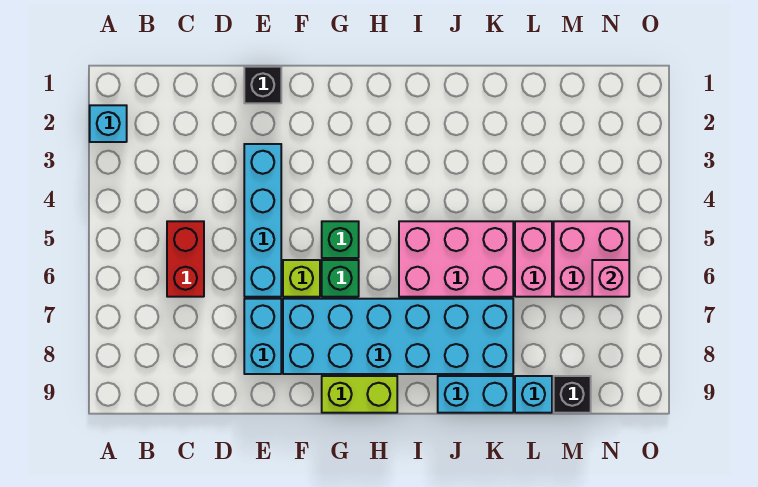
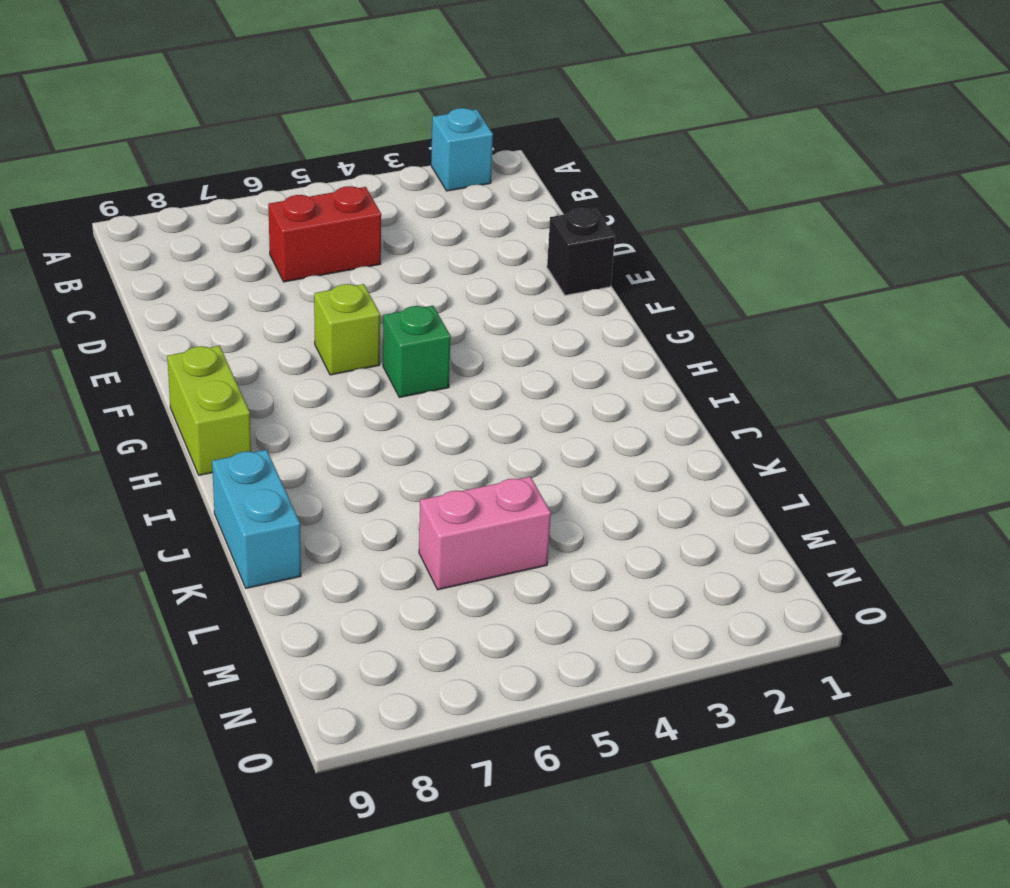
none -> cyan brick E3:E6 level 1
none -> cyan brick E7:E8 level 1
none -> cyan brick F7:K8 level 1

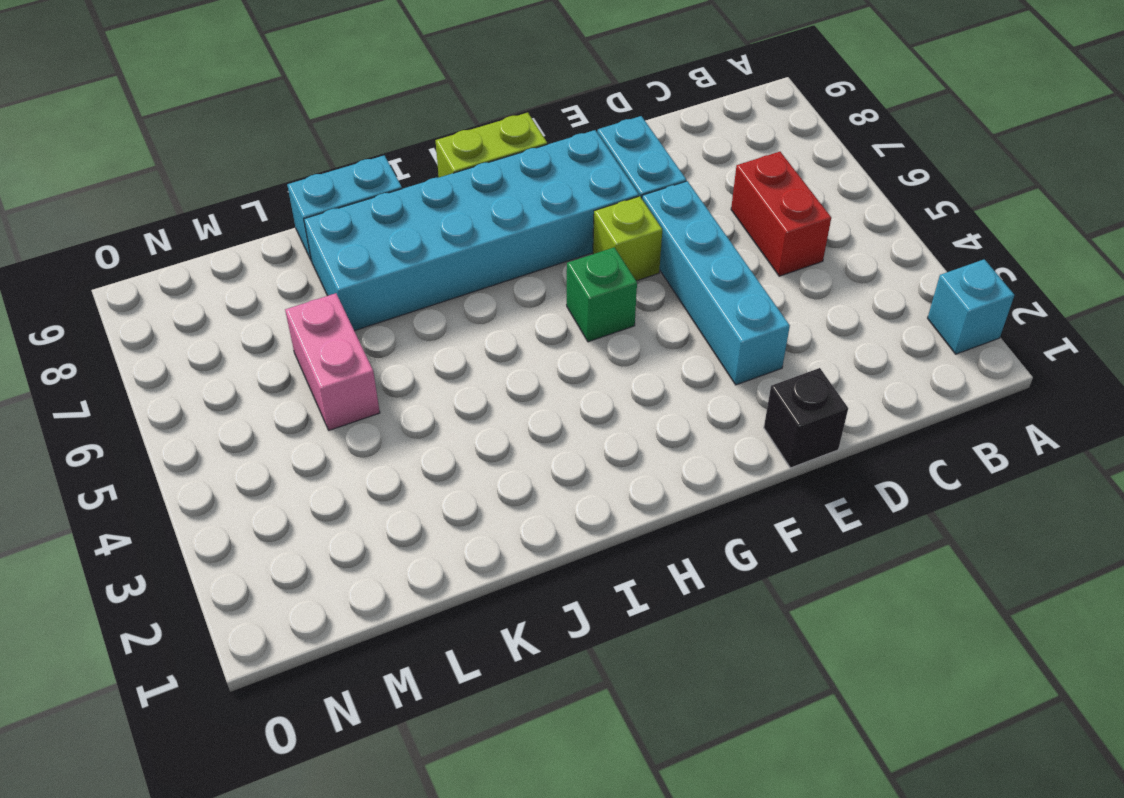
none -> green brick G6 level 1
none -> pink brick I5:K6 level 1
none -> cyan brick L9 level 1

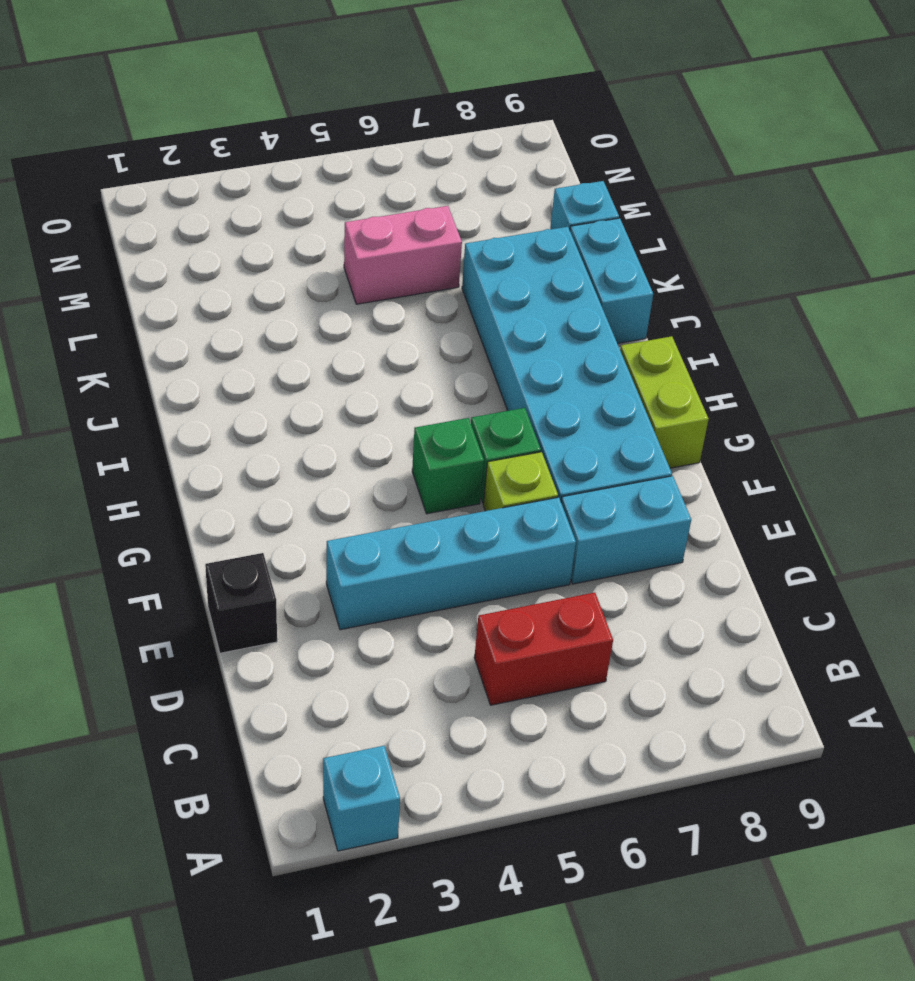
none -> pink brick I5:K6 level 1
none -> pink brick M5:N6 level 1
none -> black brick M9 level 1

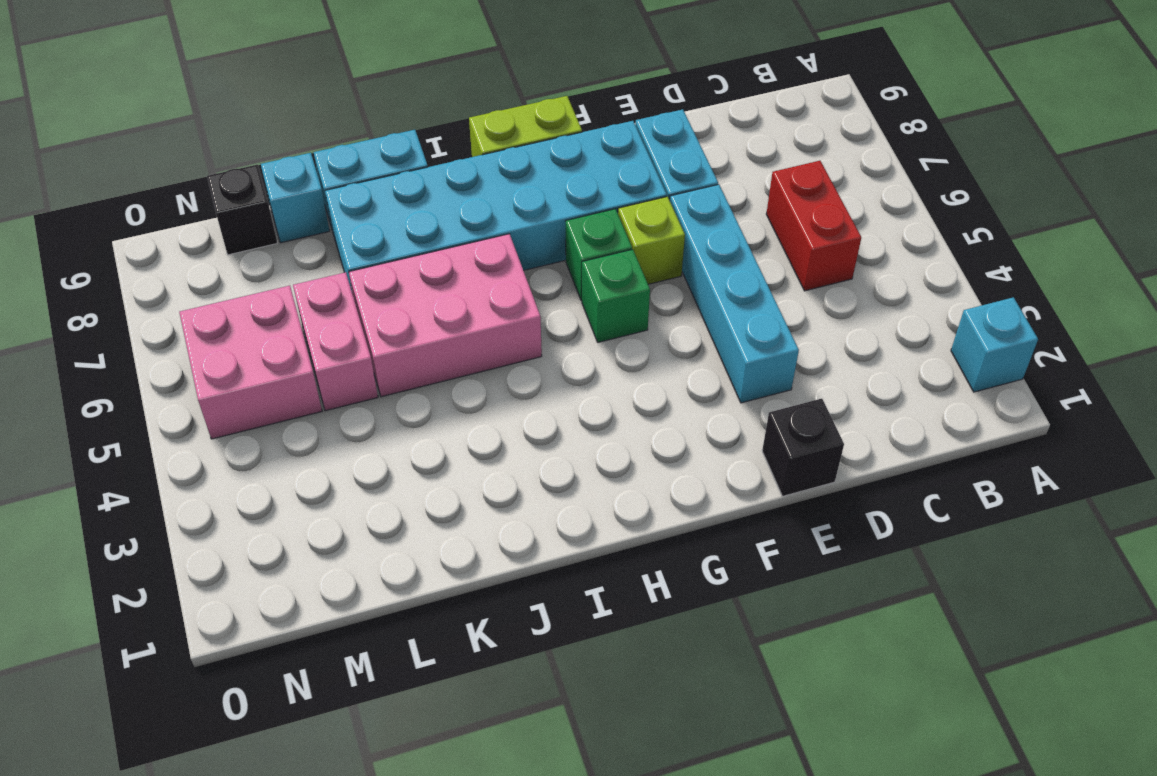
none -> pink brick N6 level 2

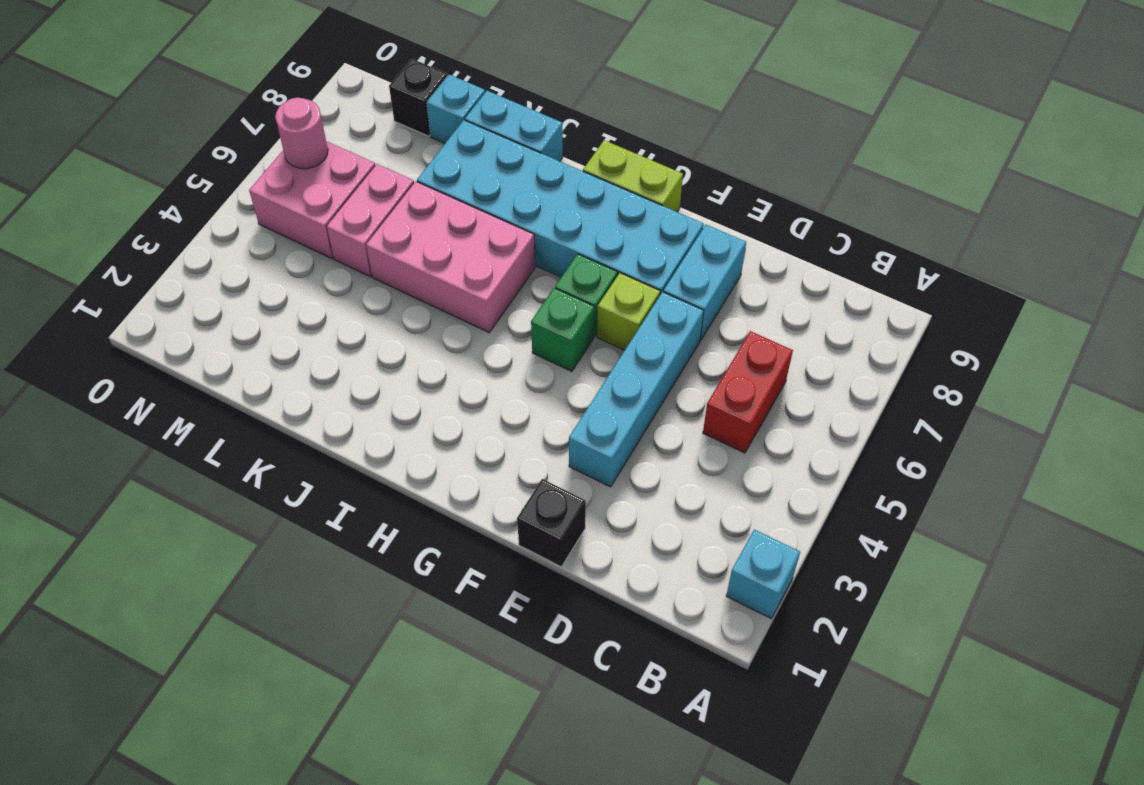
pink round brick N6 level 2 -> pink brick N6 level 2

